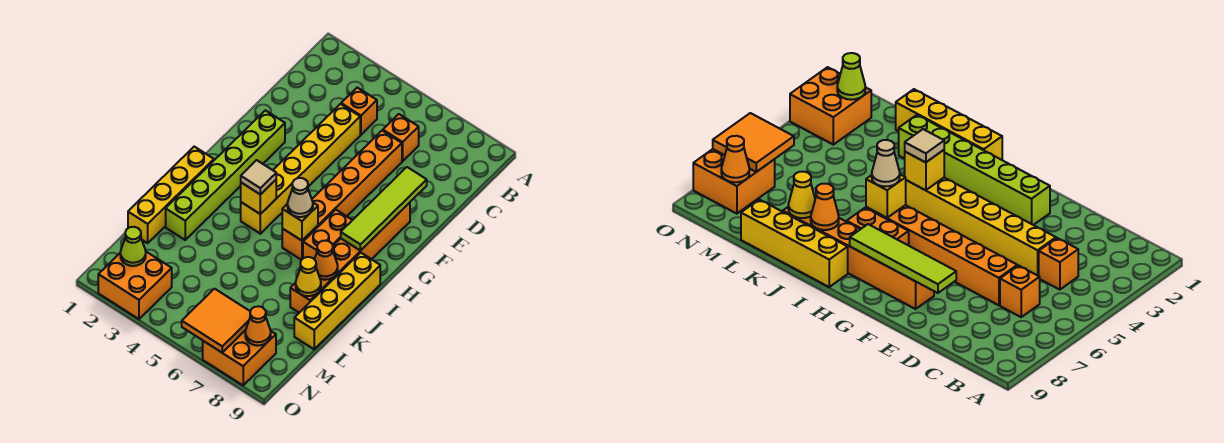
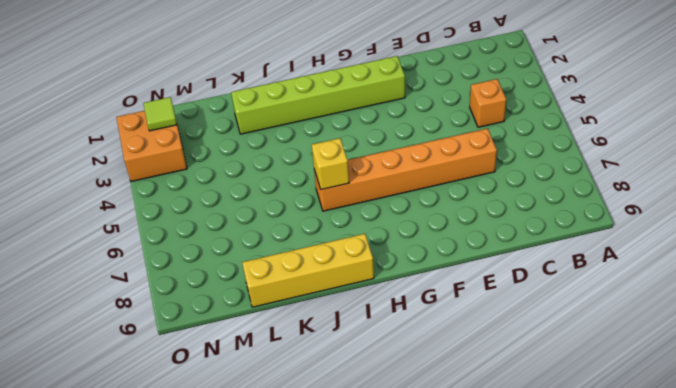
lime tile N2 level 2 -> lime cone N2 level 2
none -> orange brick C6 level 1
none -> yellow brick D4:I4 level 1
none -> orange brick F8:K8 level 1

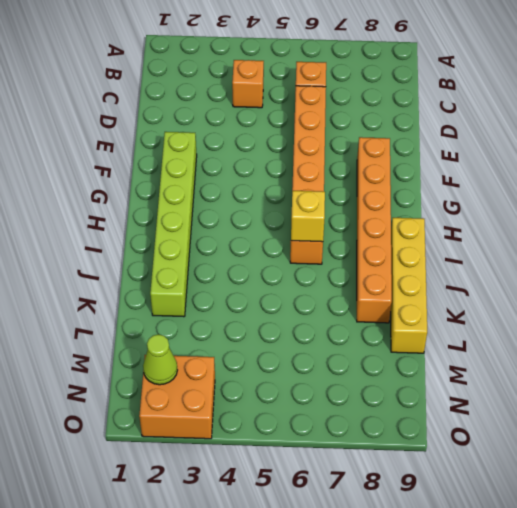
none -> yellow brick D4:I4 level 1
none -> orange brick H7:I7 level 1
none -> yellow brick I1:L1 level 1

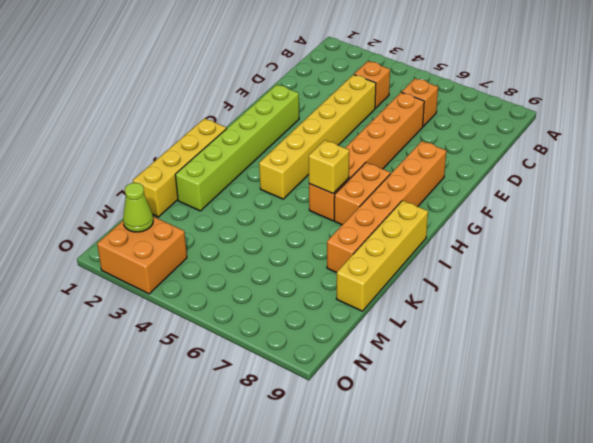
none -> orange brick N7:O8 level 1
none -> lime tile E8:H8 level 2
none -> yellow brick I4 level 2

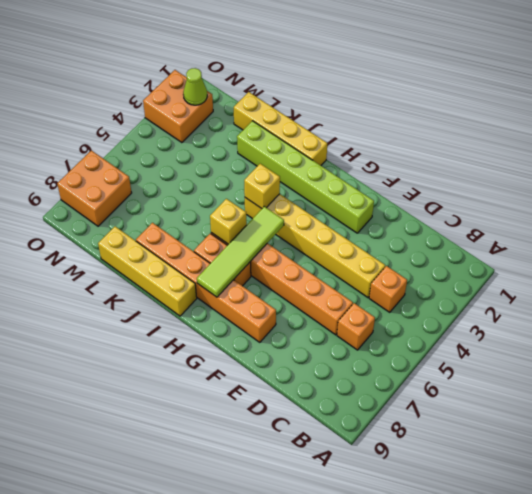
lime tile H5:H8 level 2 -> lime tile E8:H8 level 2
none -> orange cone J8 level 2
none -> yellow cone K8 level 2
none -> orange tile N6:O7 level 2

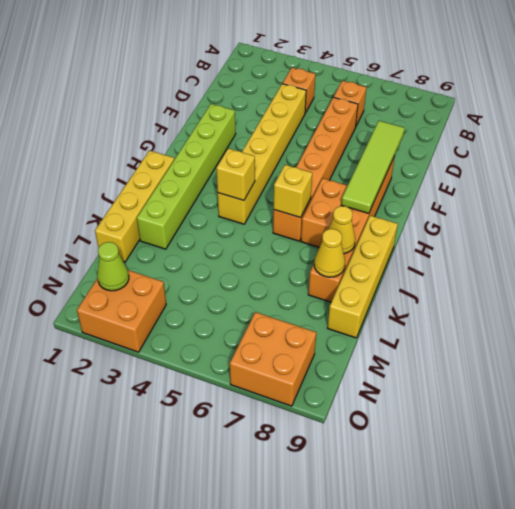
yellow cone J8 level 2 -> orange cone J8 level 2
none -> orange tile N6:O7 level 2
none -> orange cone N8 level 2
none -> tan tile I4 level 3

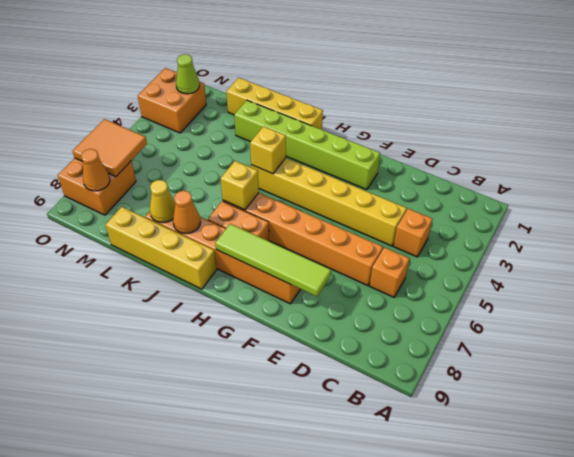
none -> tan tile I4 level 3
none -> tan cone I6 level 3

